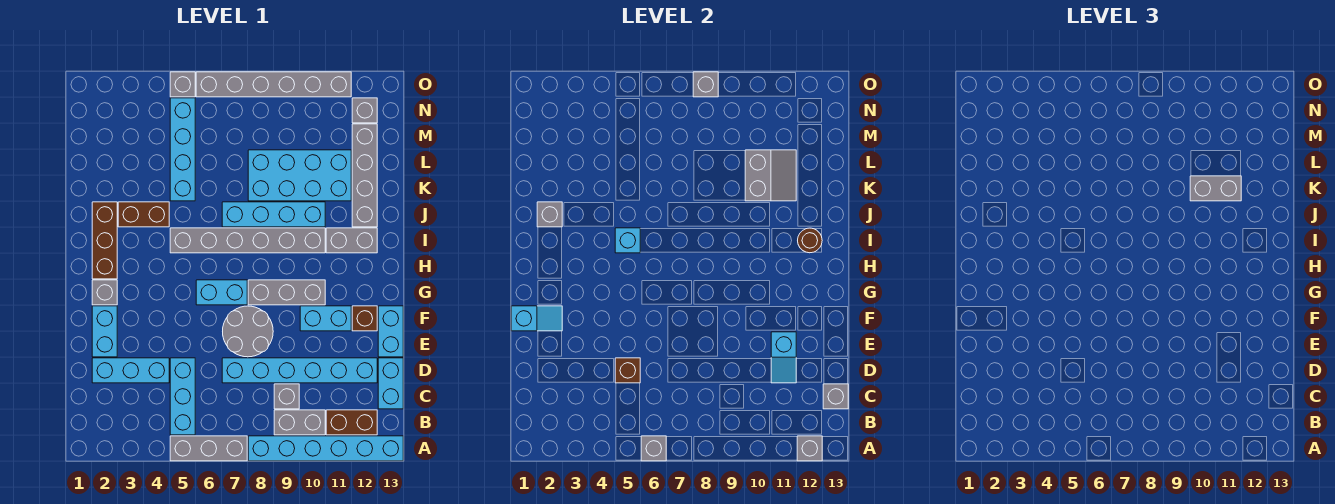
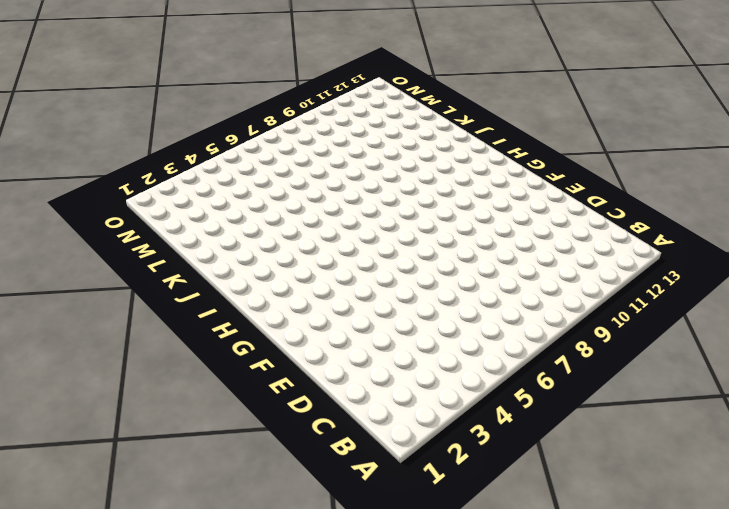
none -> grey brick A5:A7 level 1
none -> cyan brick A8:A13 level 1
none -> cyan brick B5:D5 level 1
none -> grey brick B9:B10 level 1

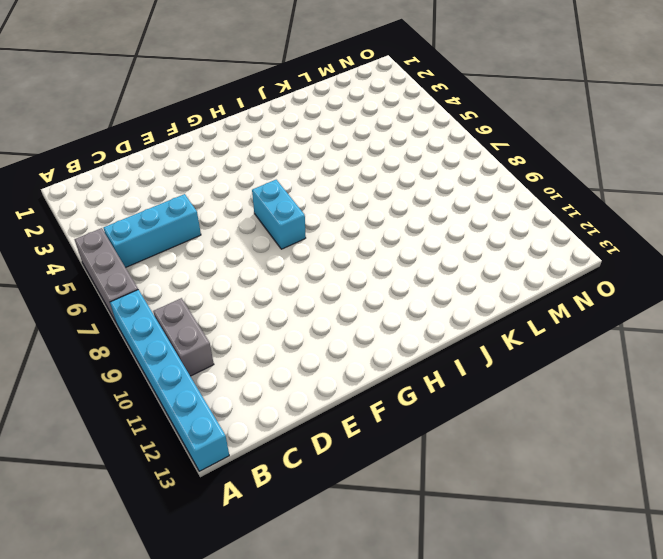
none -> brown brick B11:B12 level 1
none -> grey brick C9 level 1
none -> cyan brick C13:D13 level 1
none -> cyan brick D2:D4 level 1

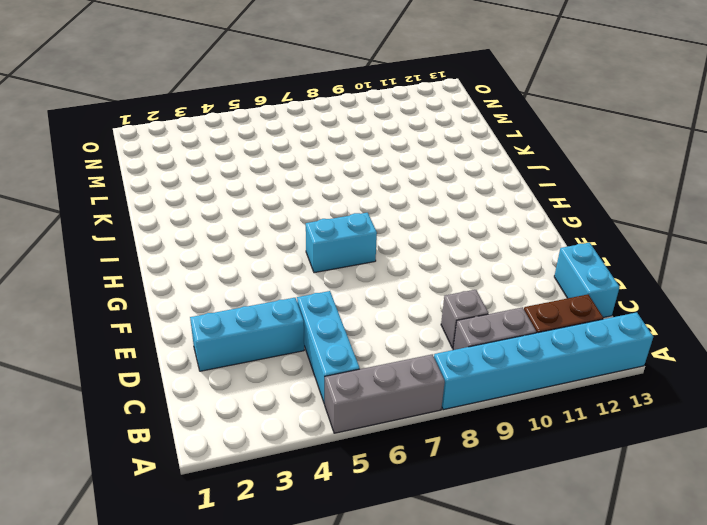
none -> cyan brick D7:D12 level 1
none -> cyan brick E2:F2 level 1
none -> grey round brick E7:F8 level 1
none -> cyan brick E13:F13 level 1

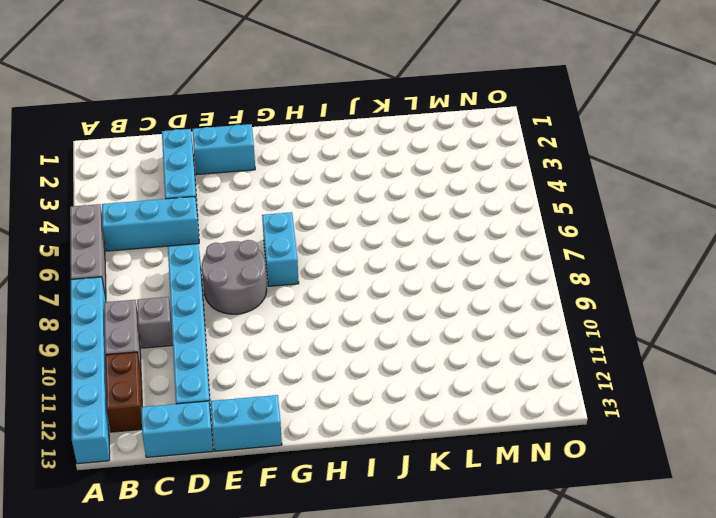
none -> cyan brick F10:F11 level 1
none -> brown brick F12 level 1
none -> grey brick G2 level 1
none -> grey brick G8:G10 level 1

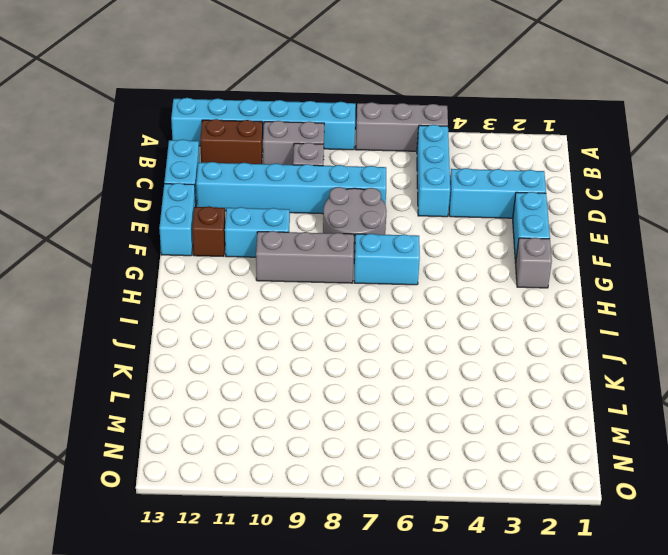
none -> brown brick H2:J2 level 1
none -> grey brick I5:I10 level 1
none -> grey brick I11:I12 level 1
none -> brown brick J3:J4 level 1

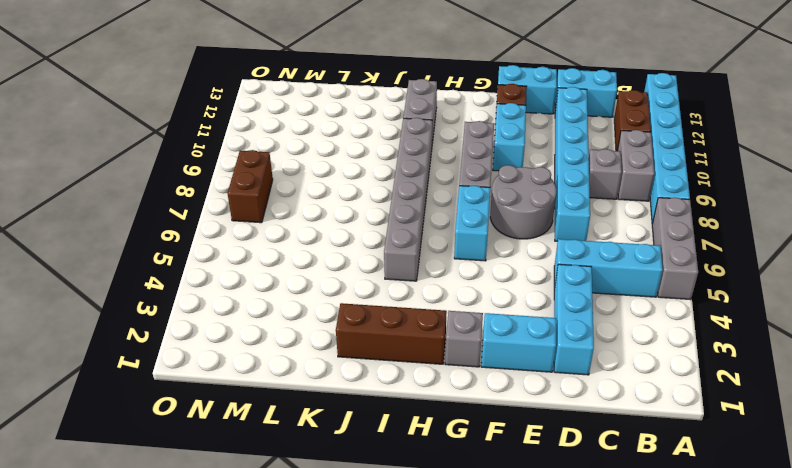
brown brick N7:N8 level 1 -> brown brick J3:J4 level 1
none -> cyan brick J7:J10 level 1
none -> grey brick J12:M12 level 1
none -> cyan brick K5:N5 level 1
none -> cyan brick K8:L11 level 1

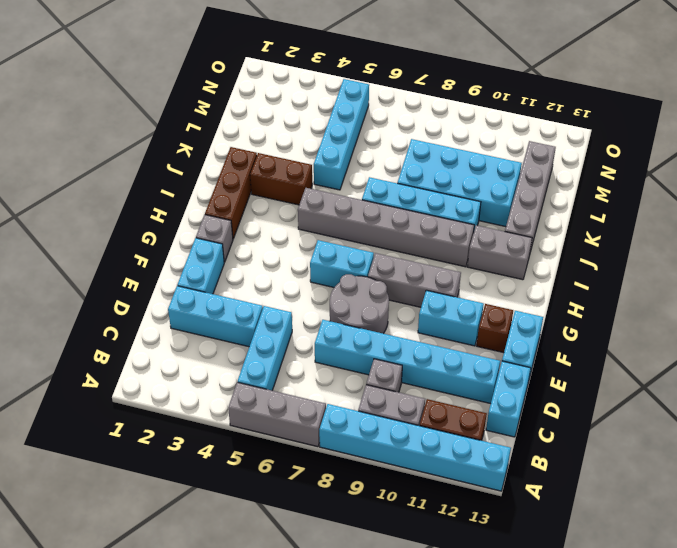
none -> grey brick N12 level 1
none -> grey brick O5 level 1
none -> grey brick O6:O11 level 1
none -> grey brick A6 level 2

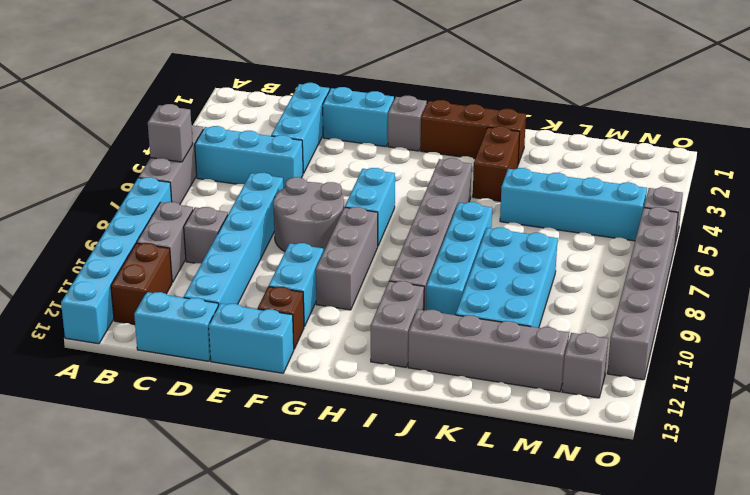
none -> grey brick A12 level 2
none -> grey brick C13 level 2
none -> brown brick D5 level 2
none -> cyan slope D11:E11 level 2 top E

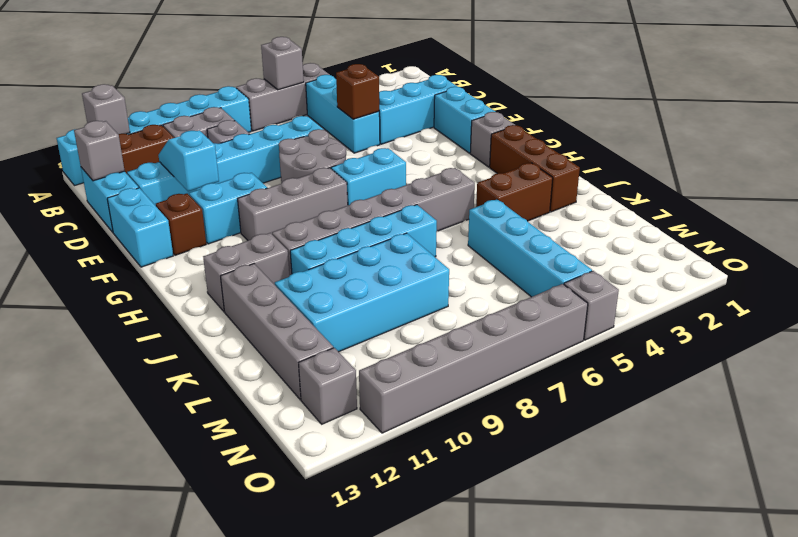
none -> cyan slope F1:F2 level 2 top 1
none -> cyan brick I5 level 2
none -> brown round brick I12 level 2
none -> grey brick J2 level 2

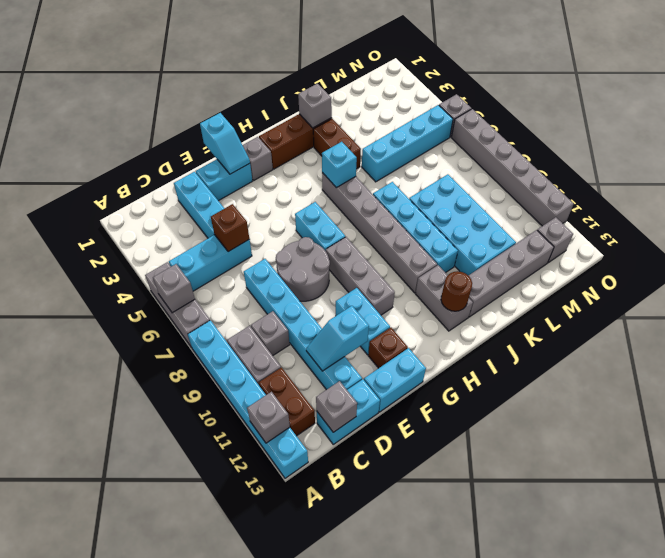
none -> grey slope K10:L11 level 2 top 10
none -> grey brick O8 level 2
none -> grey brick K10:K11 level 3

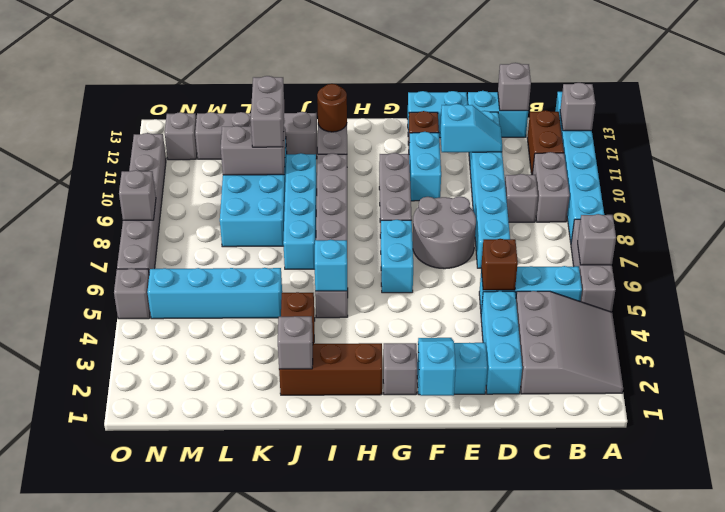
grey slope A2:C4 level 1 top C -> none

